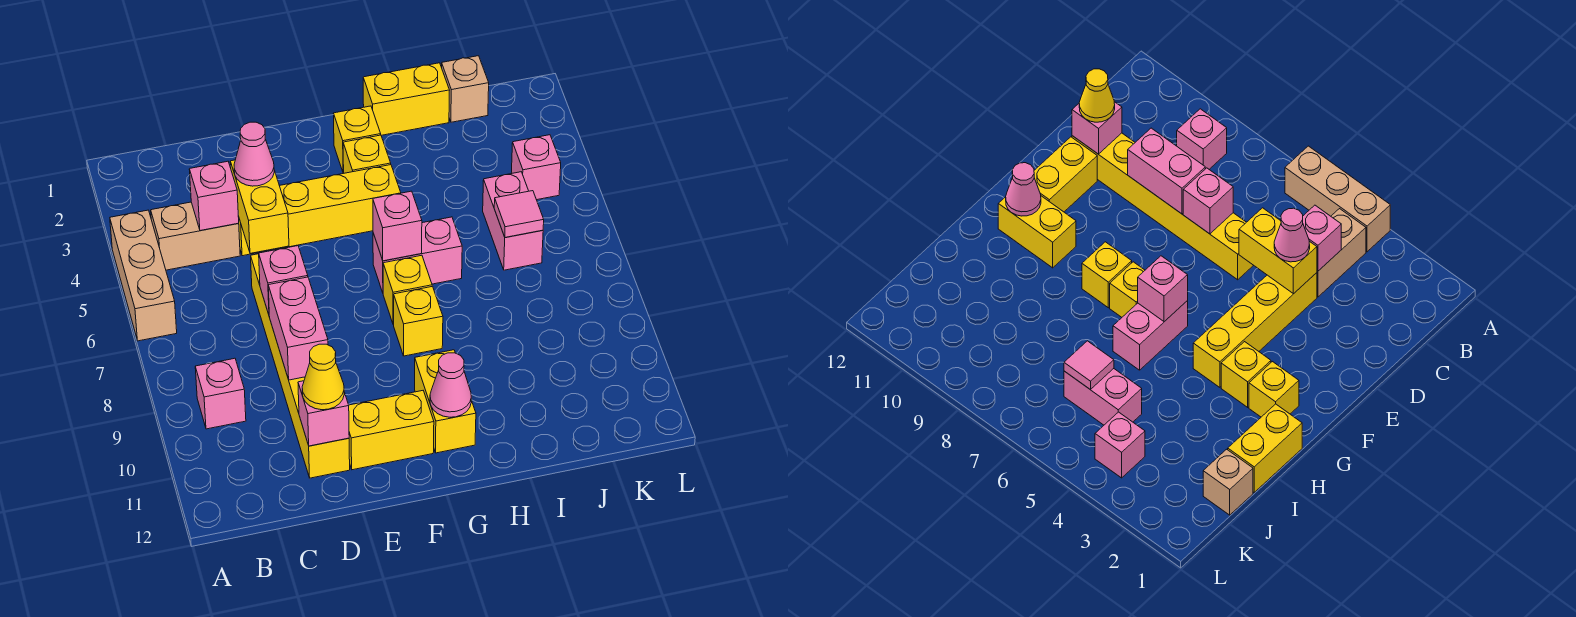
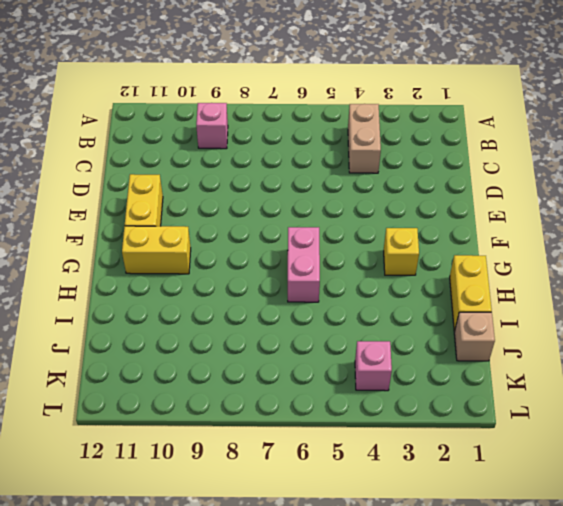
none -> tan brick A4:A6 level 1
none -> yellow brick D4:G4 level 1
none -> yellow brick D6:D11 level 1

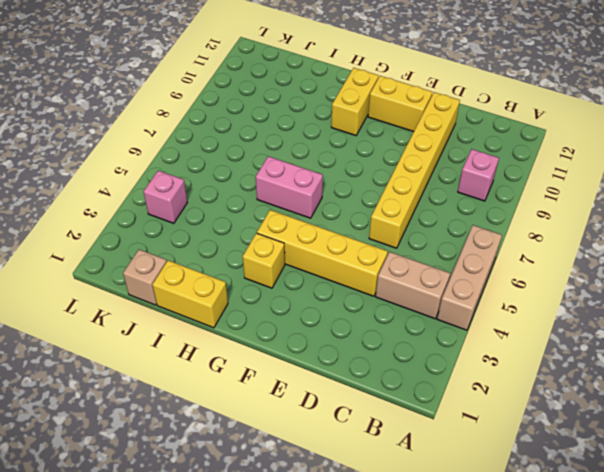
none -> yellow brick G2 level 1
none -> yellow brick G7 level 1
none -> yellow brick G8 level 1

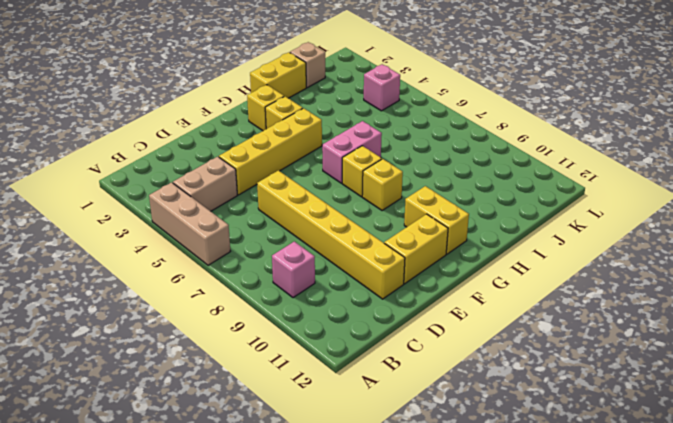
none -> pink brick J5:J6 level 1
none -> pink brick C4 level 2
none -> yellow brick D4:D5 level 2

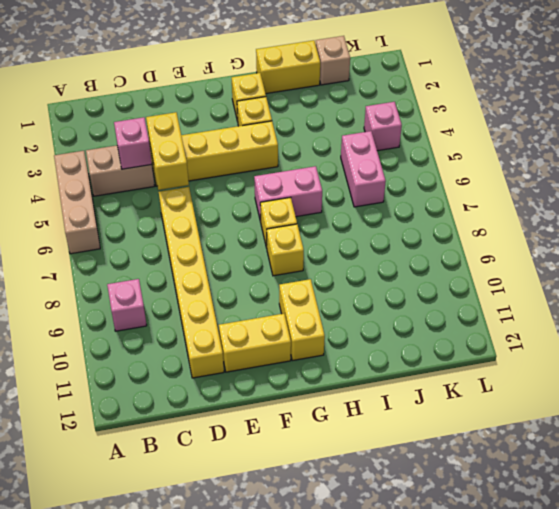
none -> pink brick D7 level 2
none -> pink brick D8:D9 level 2
none -> pink brick D11 level 2

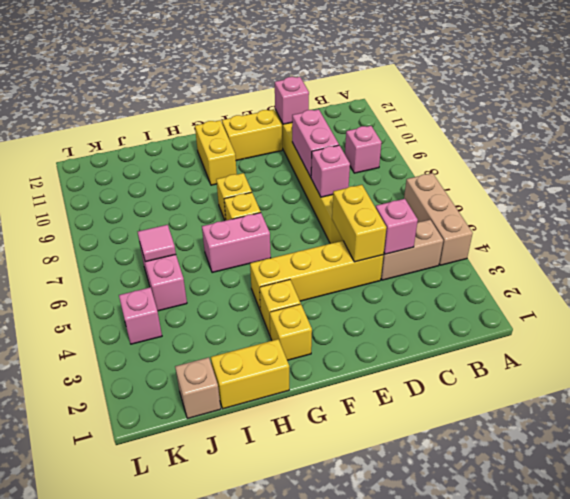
none -> pink brick G6 level 2
none -> pink cone G11 level 2
none -> pink cone D4 level 3

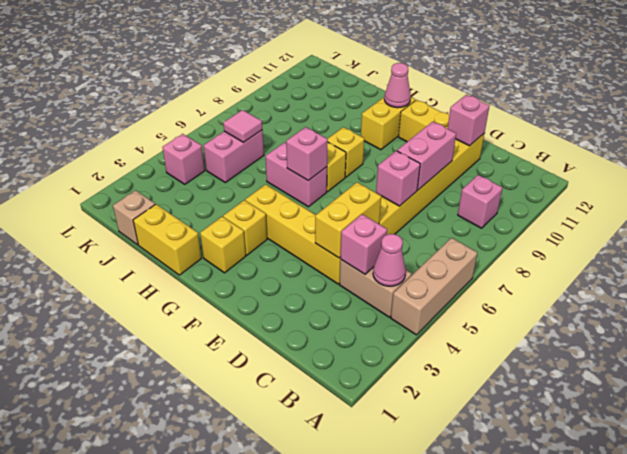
pink cone B4 level 2 -> pink cone D4 level 3
none -> yellow cone D11 level 3

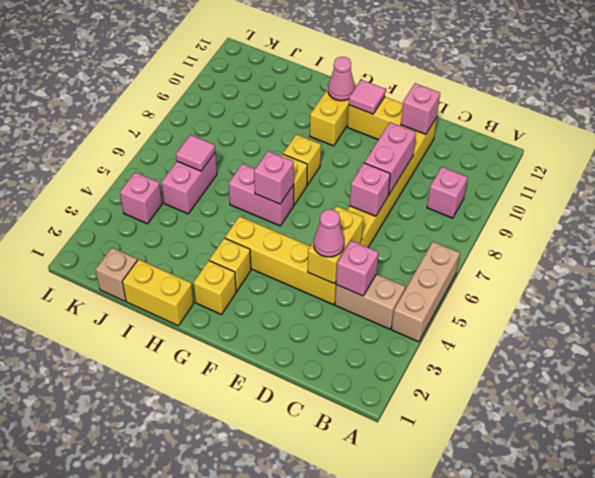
pink tile F11 level 2 -> none
none -> yellow cone D11 level 3

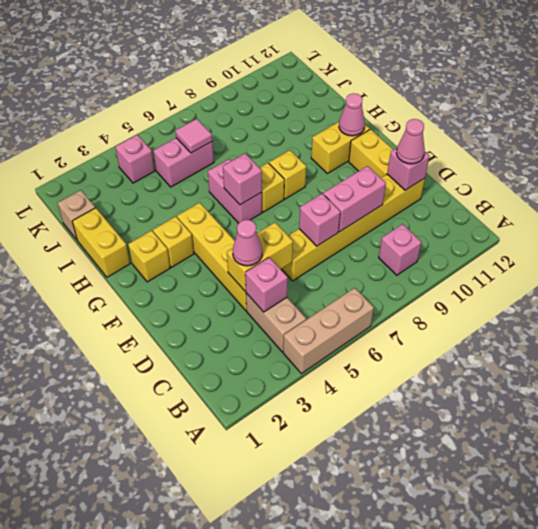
pink cone D11 level 3 -> yellow cone D11 level 3

